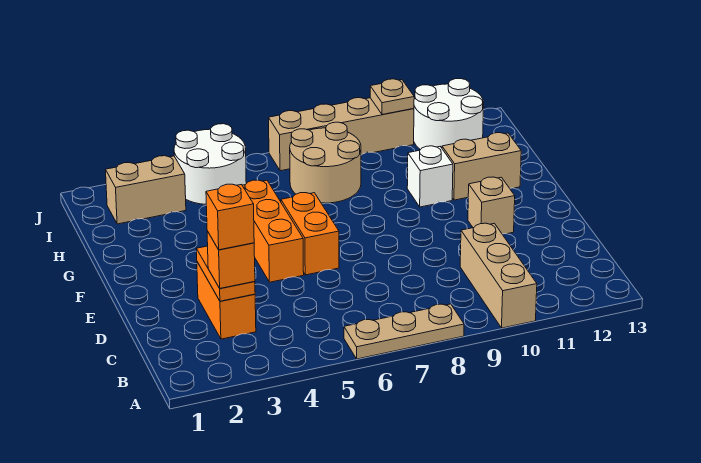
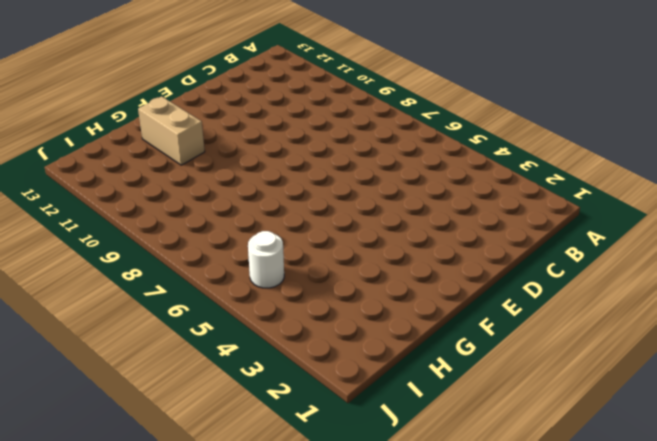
white round brick I5 level 1 -> white round brick I4:J5 level 1
none -> tan plate A6:A8 level 1
none -> tan brick A10:C10 level 1
none -> orange brick C3:D3 level 1

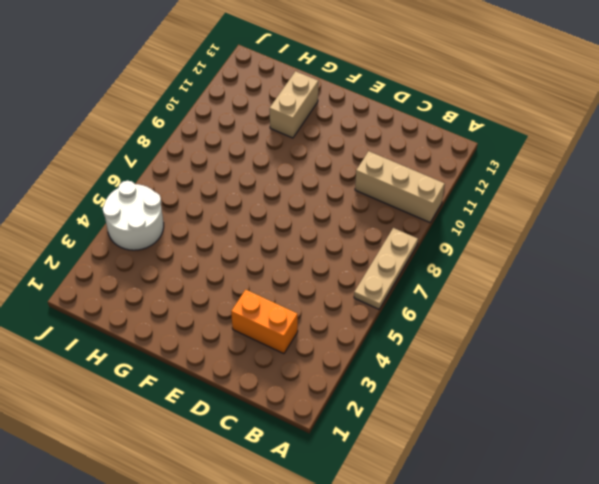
none -> orange brick E5:G5 level 1
none -> orange brick E6:F6 level 1
none -> tan brick E11 level 1

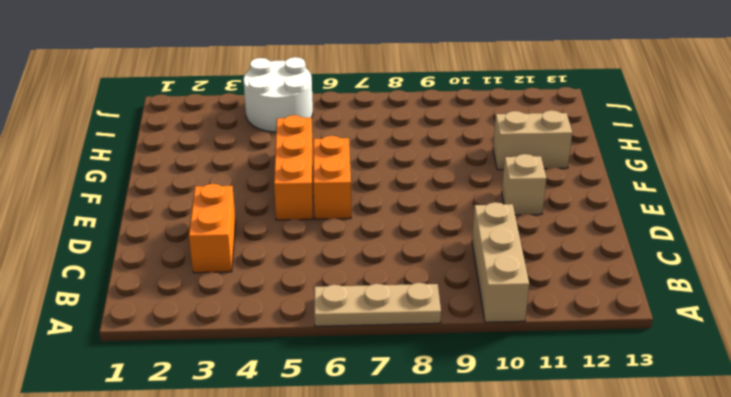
none -> white brick G10 level 1
none -> tan round brick H7:I8 level 1
none -> tan brick I2:I3 level 1

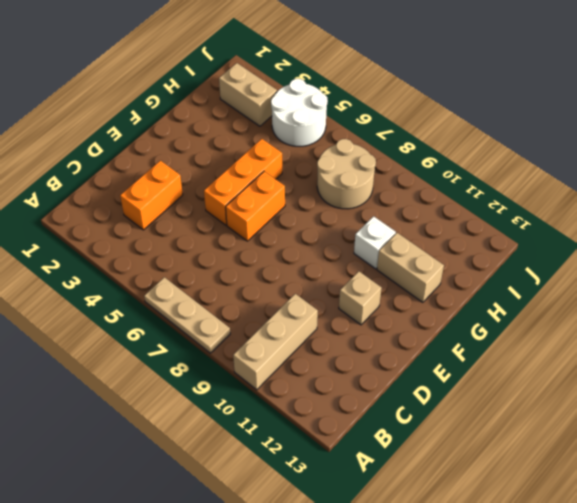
none -> white round brick I11:J12 level 1
none -> tan brick J7:J10 level 1
none -> orange plate C3:D3 level 2

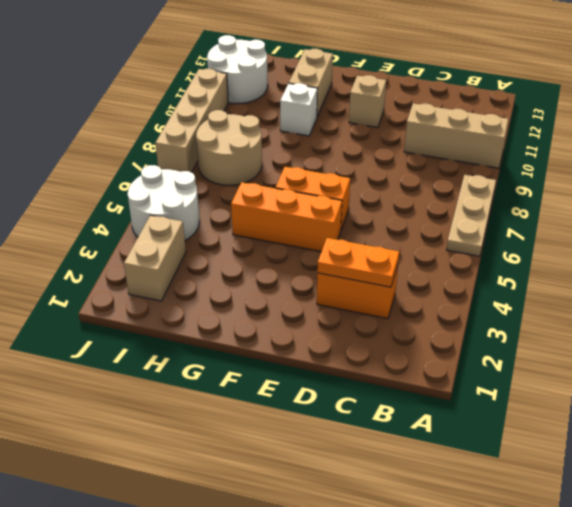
none -> tan plate J10 level 2
none -> orange brick C3 level 3
none -> orange brick C3 level 4

